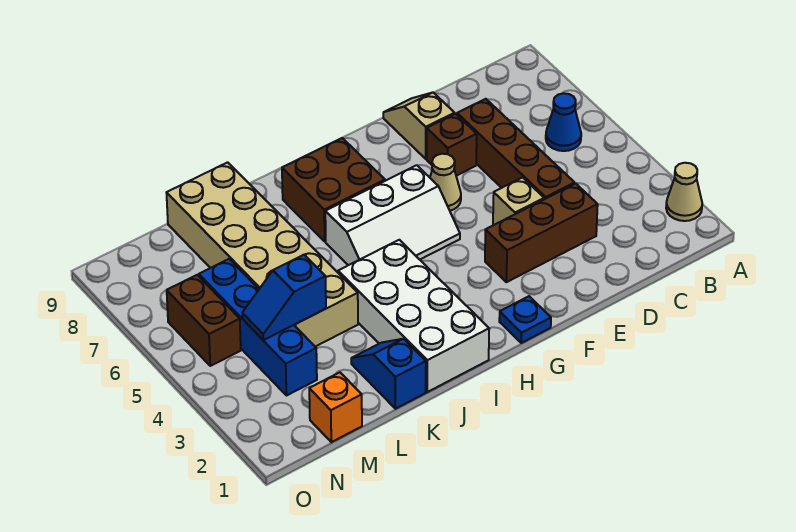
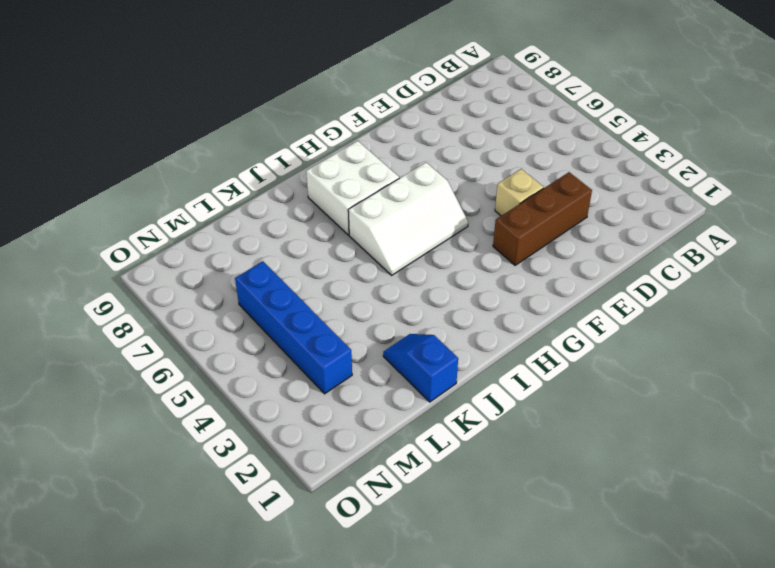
white brick H7:I8 level 1 -> brown brick H7:I8 level 1
none -> tan cone A2 level 1
none -> blue cone B6 level 1
none -> brown brick D4:D7 level 1

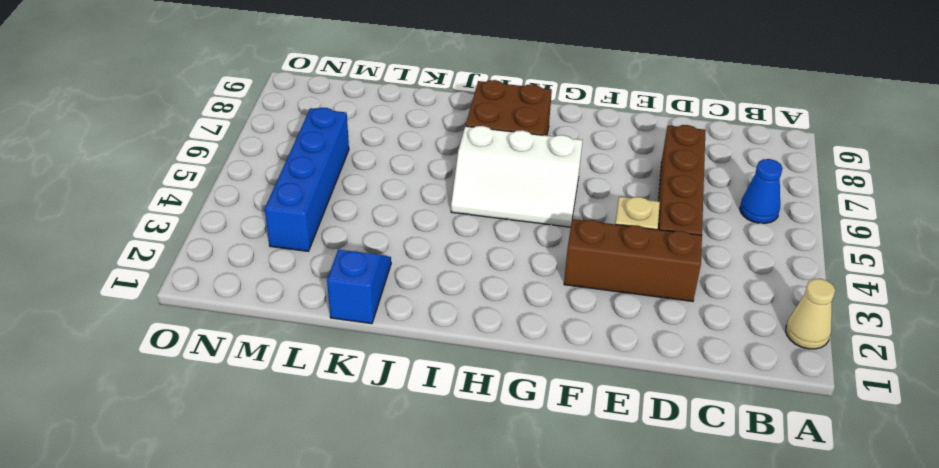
none -> brown brick E7 level 1
none -> tan slope E8:E9 level 1 top 8
none -> tan cone F6 level 1

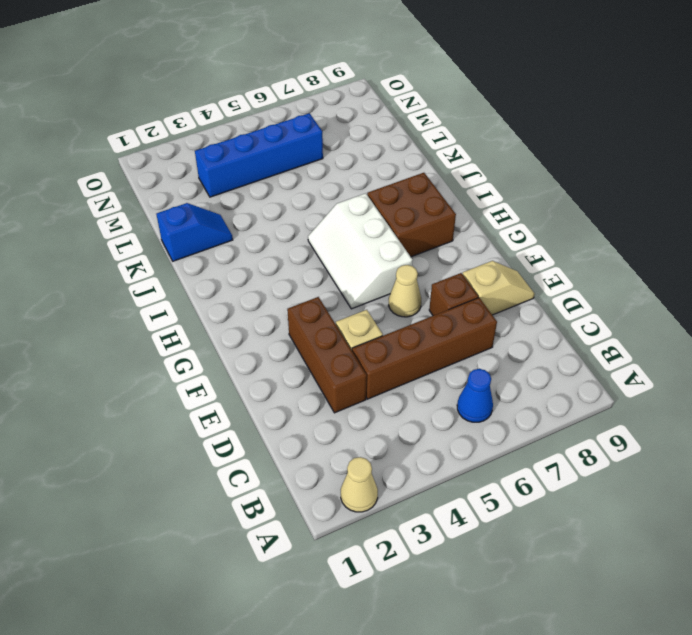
none -> blue plate G1 level 1
none -> white brick I1:J4 level 1
none -> tan brick K4:L9 level 1

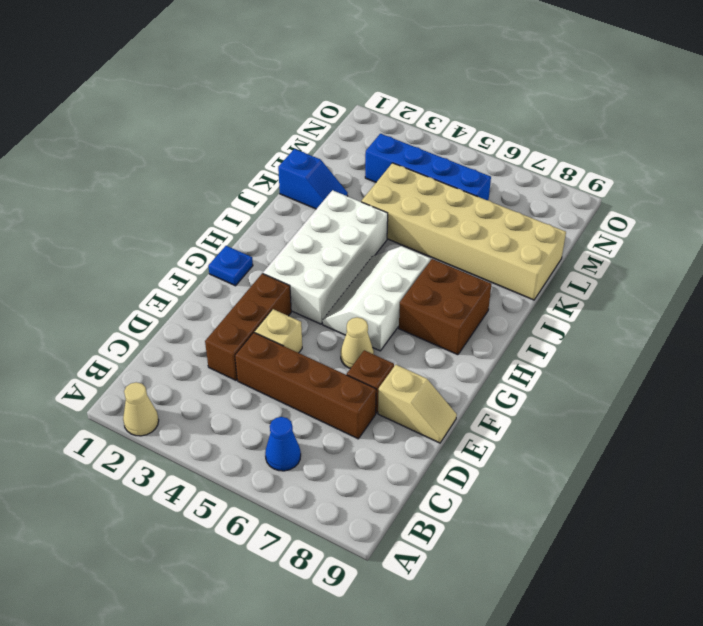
white brick G3:J4 level 1 -> white brick I1:J4 level 1
none -> orange brick M1 level 1
none -> brown brick N5:N6 level 1
none -> blue slope L4:M4 level 2 top L

